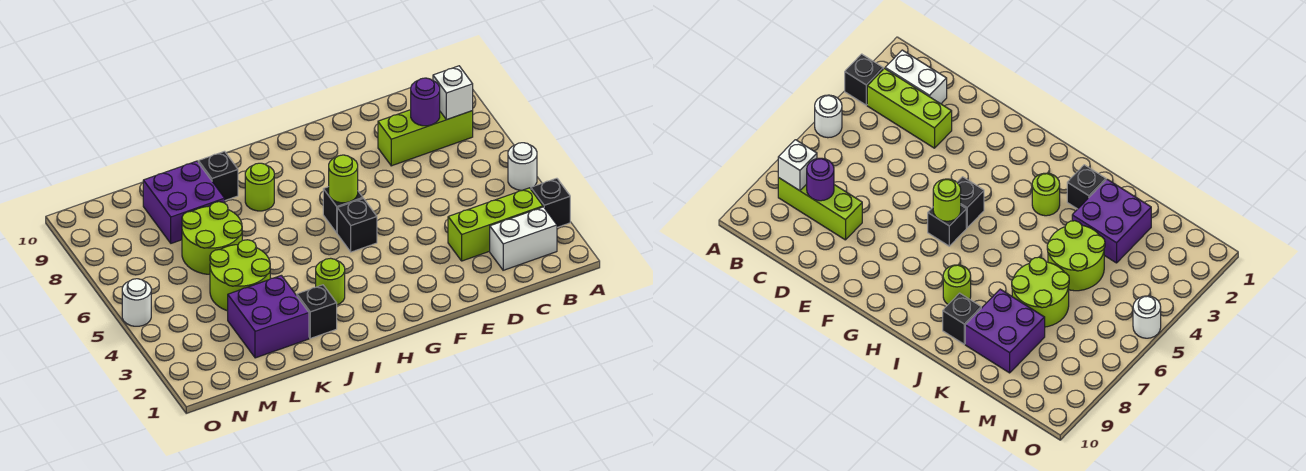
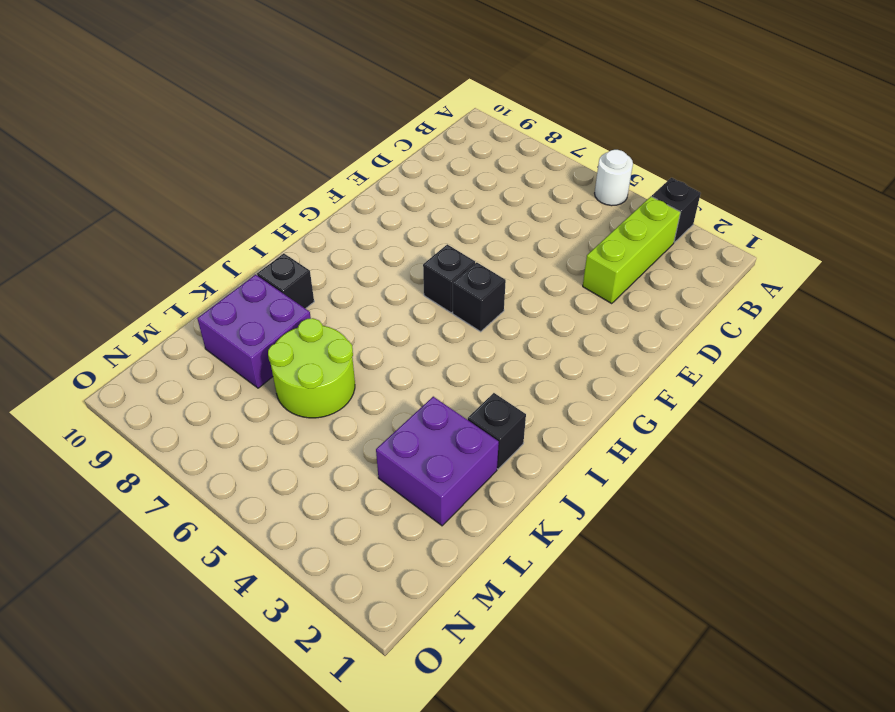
none -> white brick B2:C2 level 1
none -> lime brick B8:D8 level 1
none -> lime round brick I3 level 1

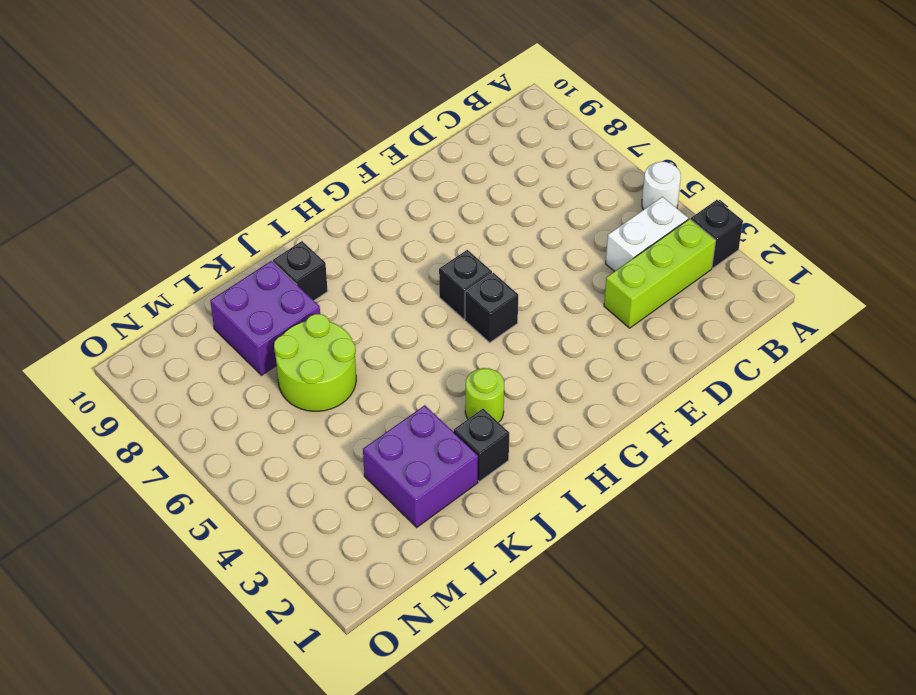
white brick B4:C4 level 1 -> white brick B2:C2 level 1
none -> lime brick B8:D8 level 1
none -> lime round brick I8 level 1
none -> lime round brick K4:L5 level 1

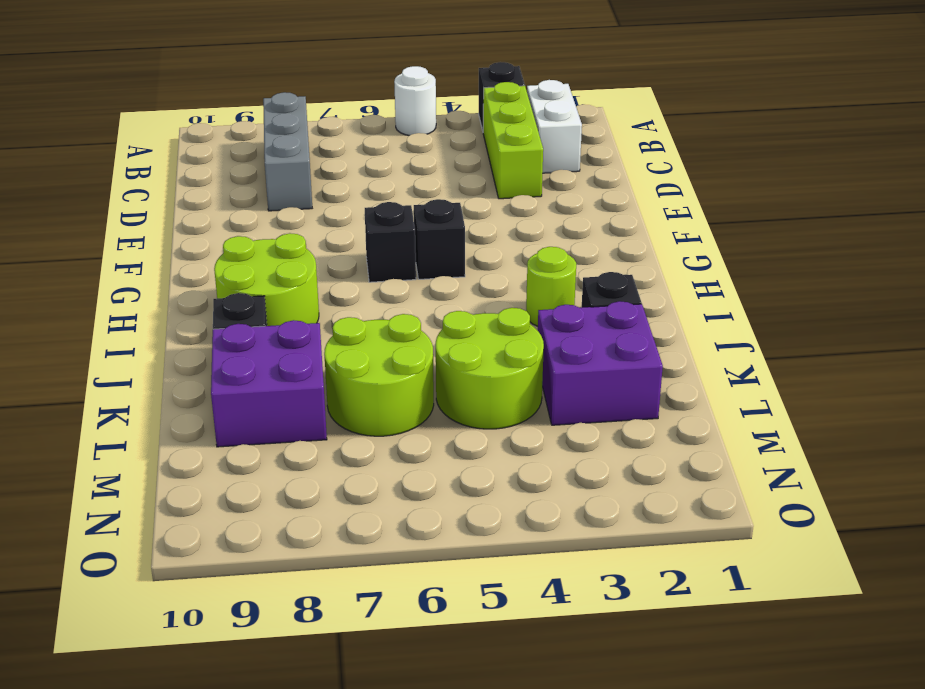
grey brick B8:D8 level 1 -> lime brick B8:D8 level 1
lime round brick H8:I9 level 1 -> lime round brick I8 level 1
none -> white round brick O5 level 1
none -> white brick B8 level 2
none -> purple round brick C8 level 2

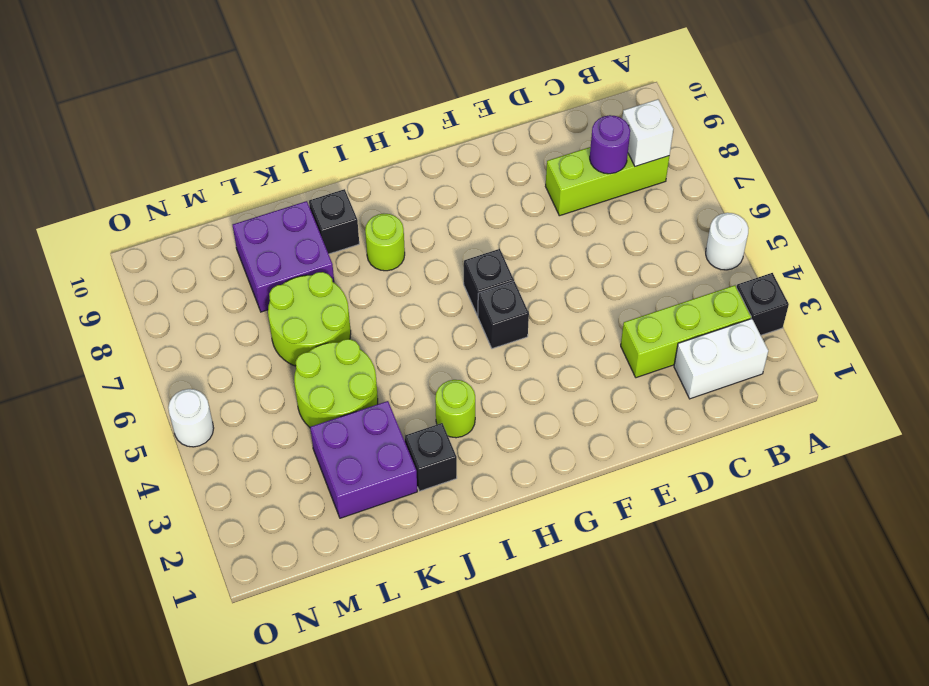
none -> lime round brick G6 level 2

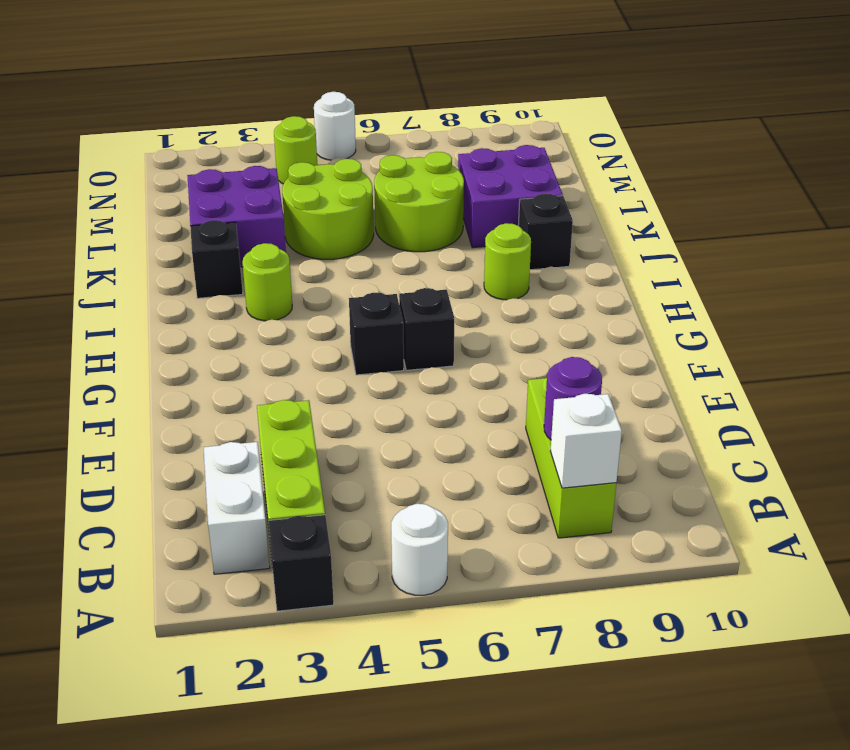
lime round brick N4 level 1 -> lime round brick G6 level 2

